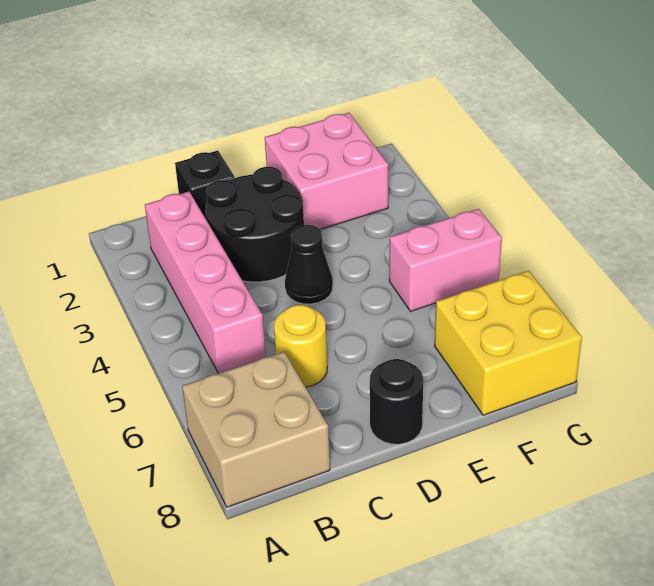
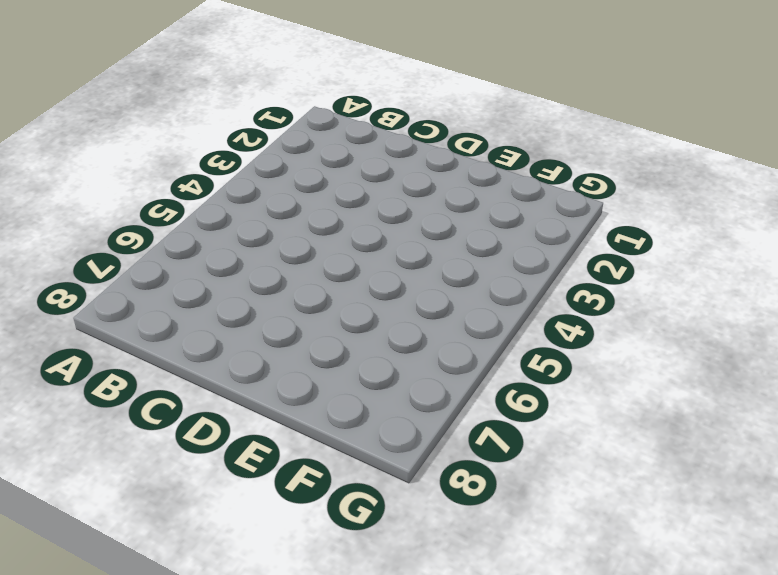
none -> tan brick A7:B8 level 1
none -> pink brick B2:B5 level 1

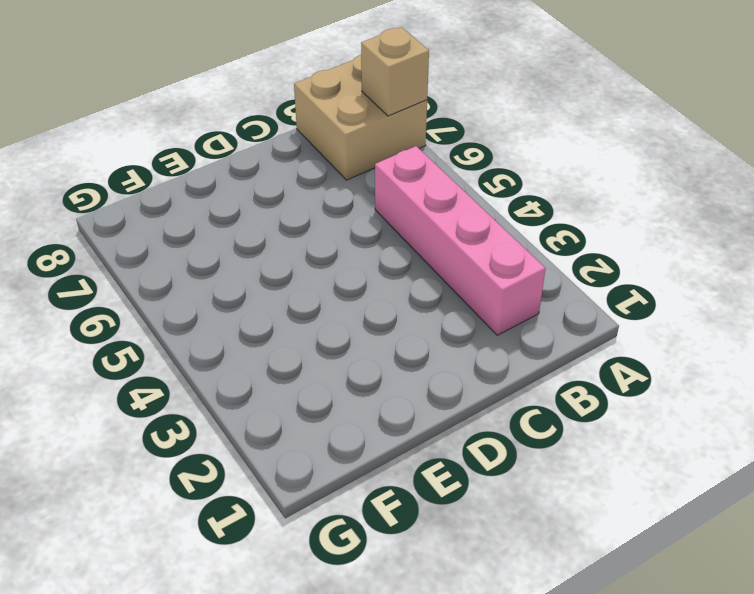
tan brick A7 level 2 -> none
none -> black brick C1 level 1
none -> black round brick C2:D3 level 1

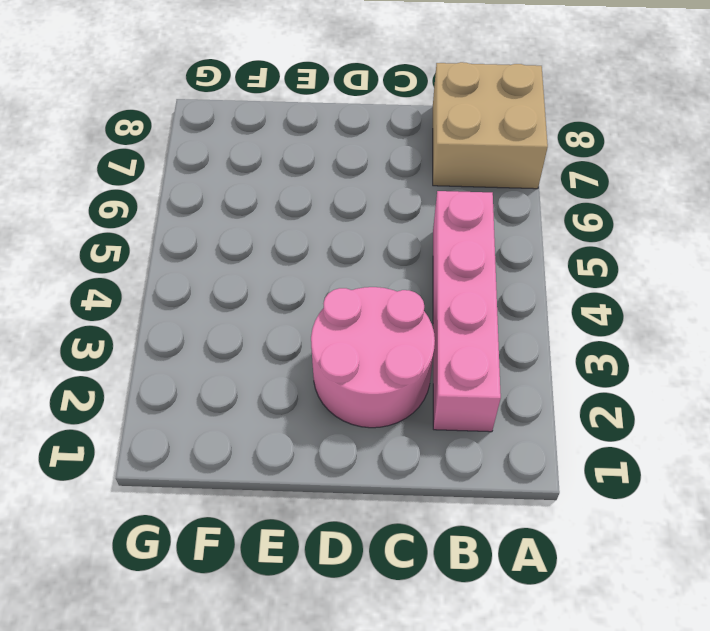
pink round brick C2:D3 level 1 -> black round brick C2:D3 level 1
none -> black brick C1 level 1
none -> yellow round brick C6 level 1

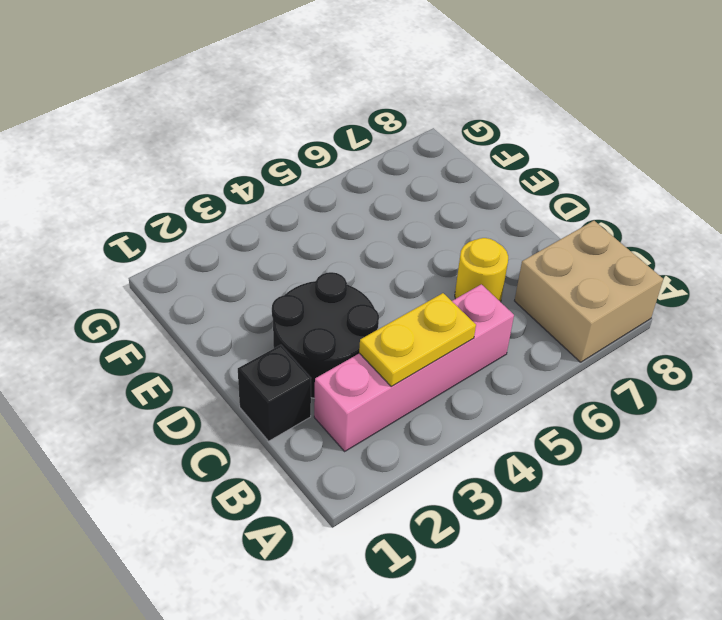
yellow plate B3:B4 level 2 -> none
none -> black cone D4 level 1
none -> black round brick D8 level 1

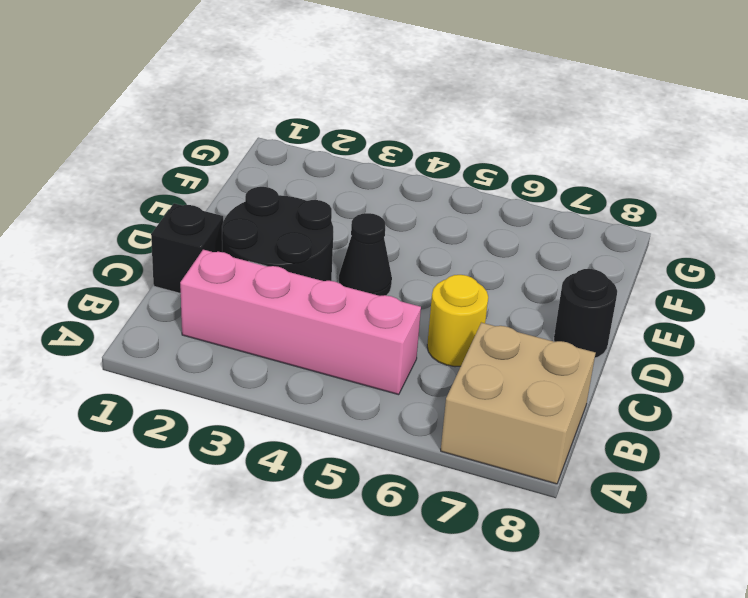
none -> pink brick E1:F2 level 1
none -> pink brick F5:G5 level 1

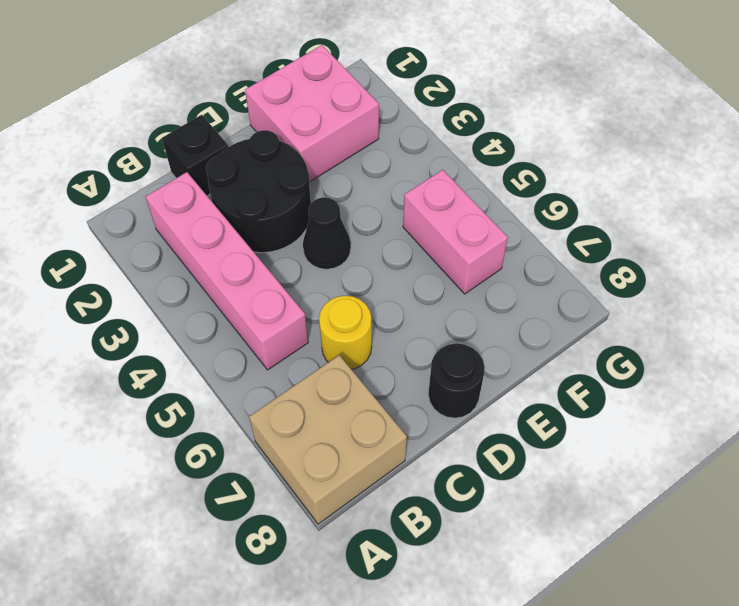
pink brick F5:F6 level 1 -> pink brick F5:G5 level 1
none -> yellow brick F7:G8 level 1

